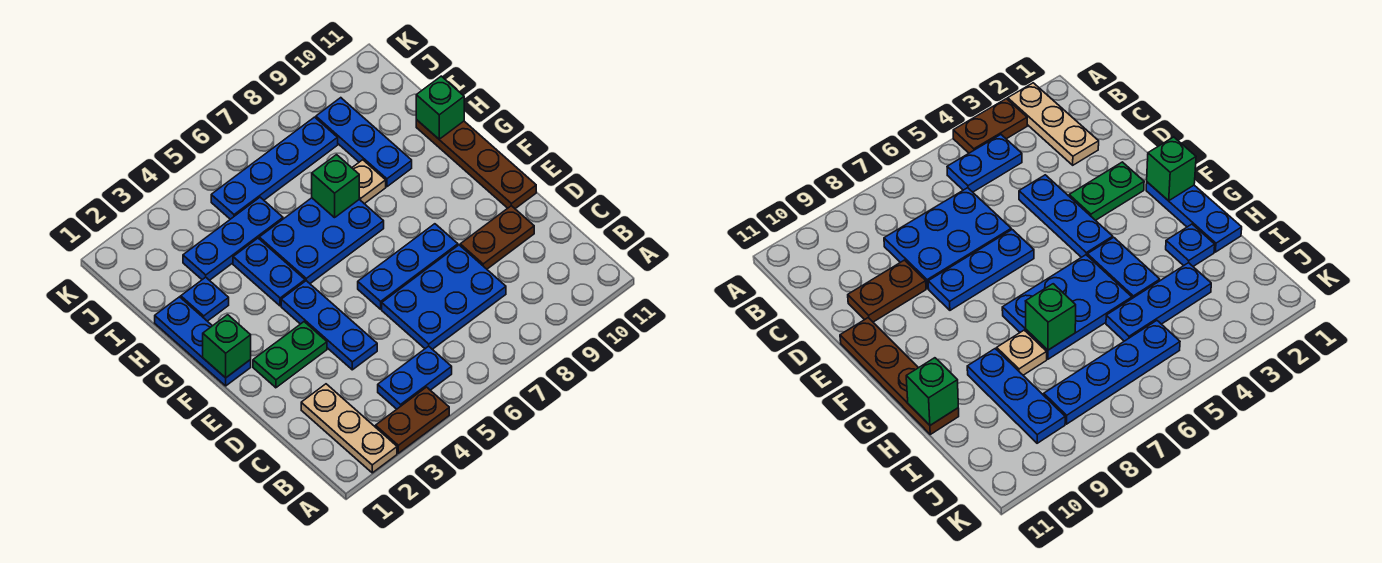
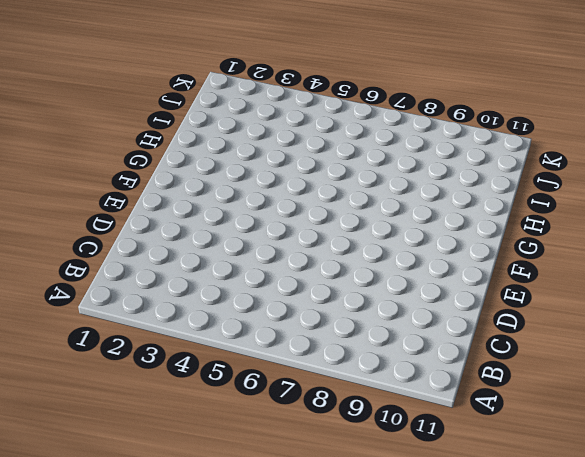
none -> tan plate A2:C2 level 1
none -> brown plate A3:A4 level 1
none -> blue plate B4:B5 level 1

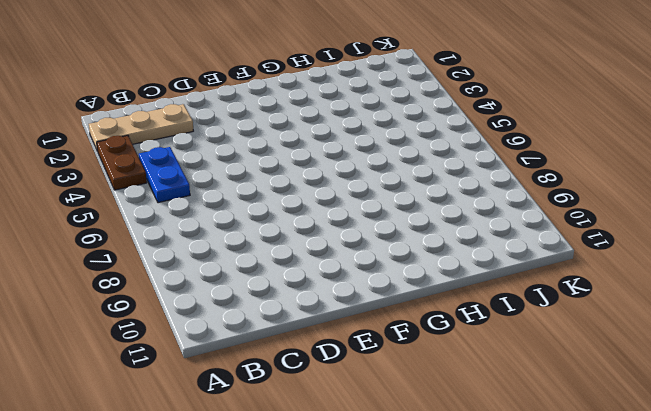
none -> blue plate C6:D8 level 1
none -> blue plate D4:F4 level 1
none -> brown plate D9:D10 level 1

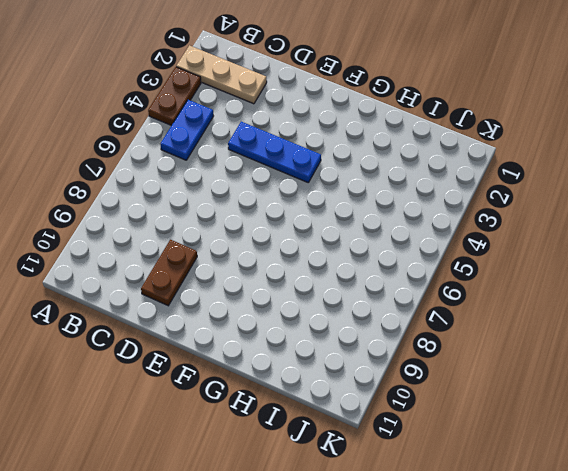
none -> blue plate C6:D8 level 1
none -> green plate E2:E3 level 1
none -> blue plate E6:E8 level 1

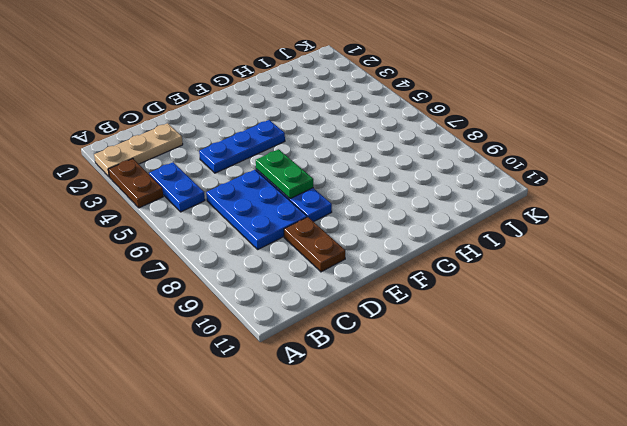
green plate E6:E7 level 2 -> green plate E2:E3 level 1
none -> brown plate E11:H11 level 1
none -> blue plate F1:H1 level 1
none -> blue plate G4:H4 level 1

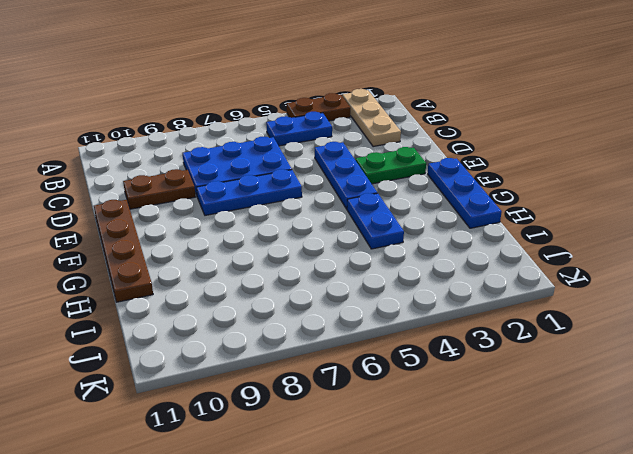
none -> blue plate G5:H7 level 1
none -> blue plate H2 level 1
none -> tan plate H8 level 1

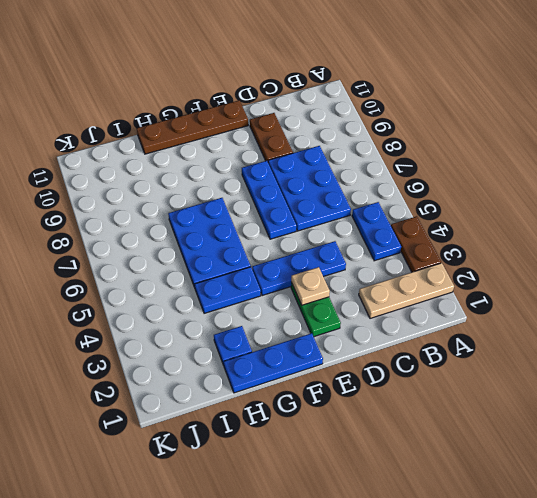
tan plate E3 level 2 -> tan plate H8 level 1
none -> blue plate H9:J9 level 1
none -> blue plate I3:I5 level 1
none -> blue plate J5:J8 level 1

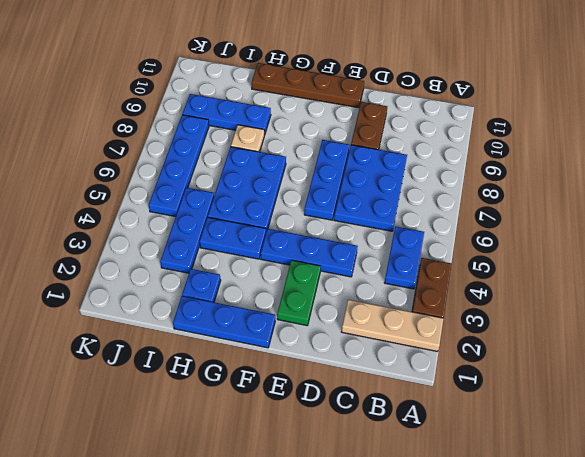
none -> green brick F1 level 2
none -> green brick H7 level 2
none -> green brick H11 level 2

